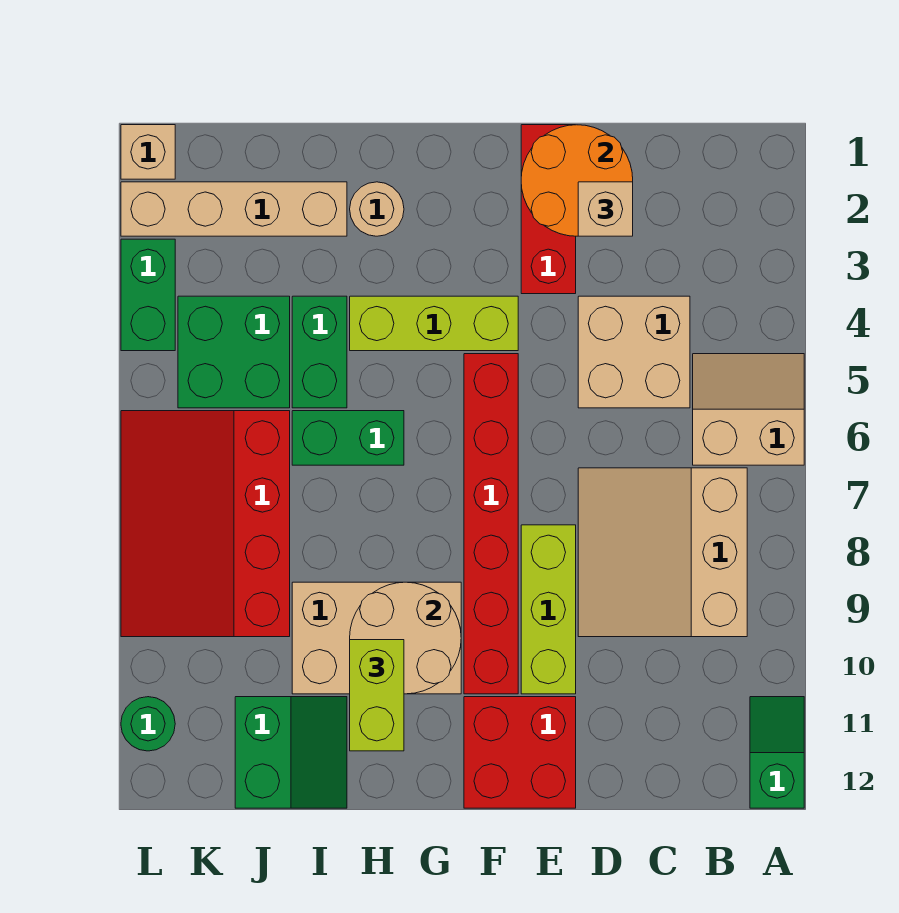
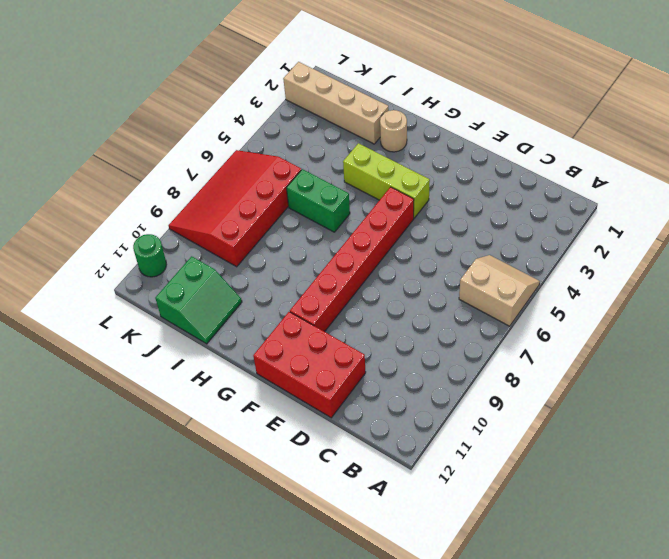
red brick D11:F12 level 1 -> red brick E11:F12 level 1
none -> green slope A11:A12 level 1 top 12
none -> tan slope B7:D9 level 1 top B
none -> tan brick C4:D5 level 1

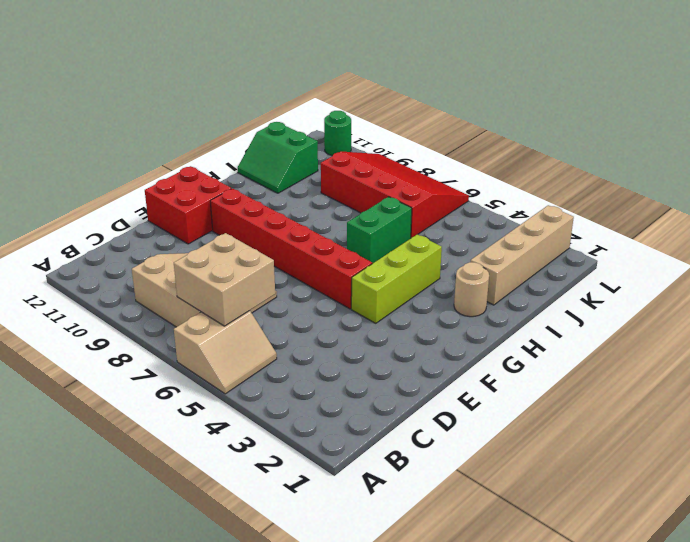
tan brick B6:C7 level 2 -> tan brick C4:D5 level 1
none -> green slope A11:A12 level 1 top 12
none -> red brick E1:E3 level 1
none -> lime brick E8:E10 level 1

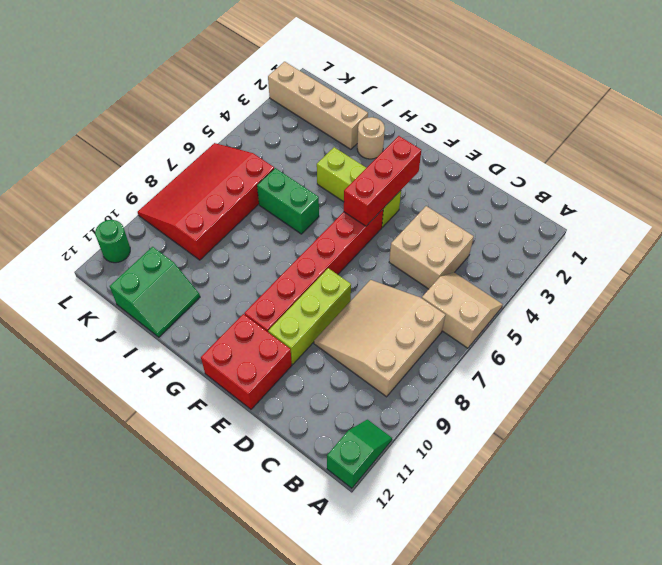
red brick F3:F5 level 2 -> red brick E1:E3 level 1
none -> tan brick G9:I10 level 1
none -> green brick I4:I5 level 1
none -> green brick J4:K5 level 1

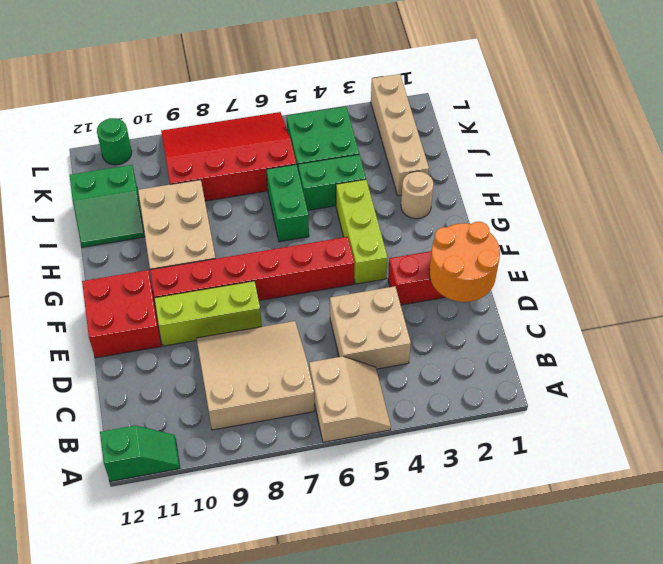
none -> tan brick L1 level 1
none -> green brick L3:L4 level 1
none -> tan round brick G9:H10 level 2

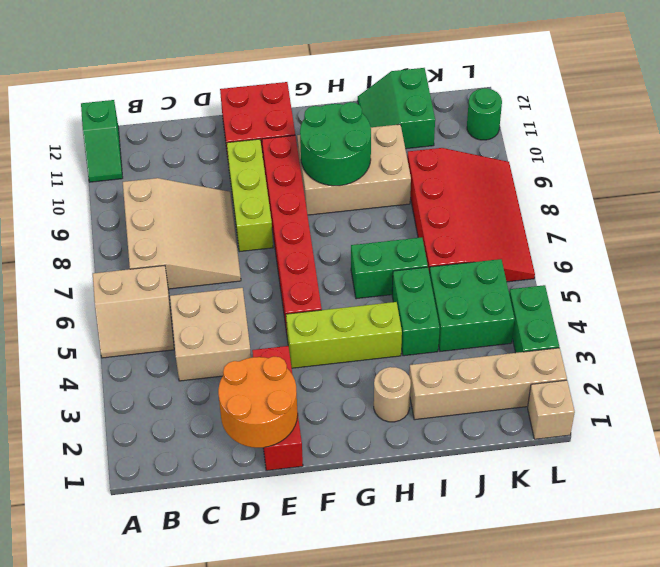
green round brick G9:H10 level 2 -> tan round brick G9:H10 level 2
none -> tan brick D2 level 3
none -> lime brick H10:H11 level 3

